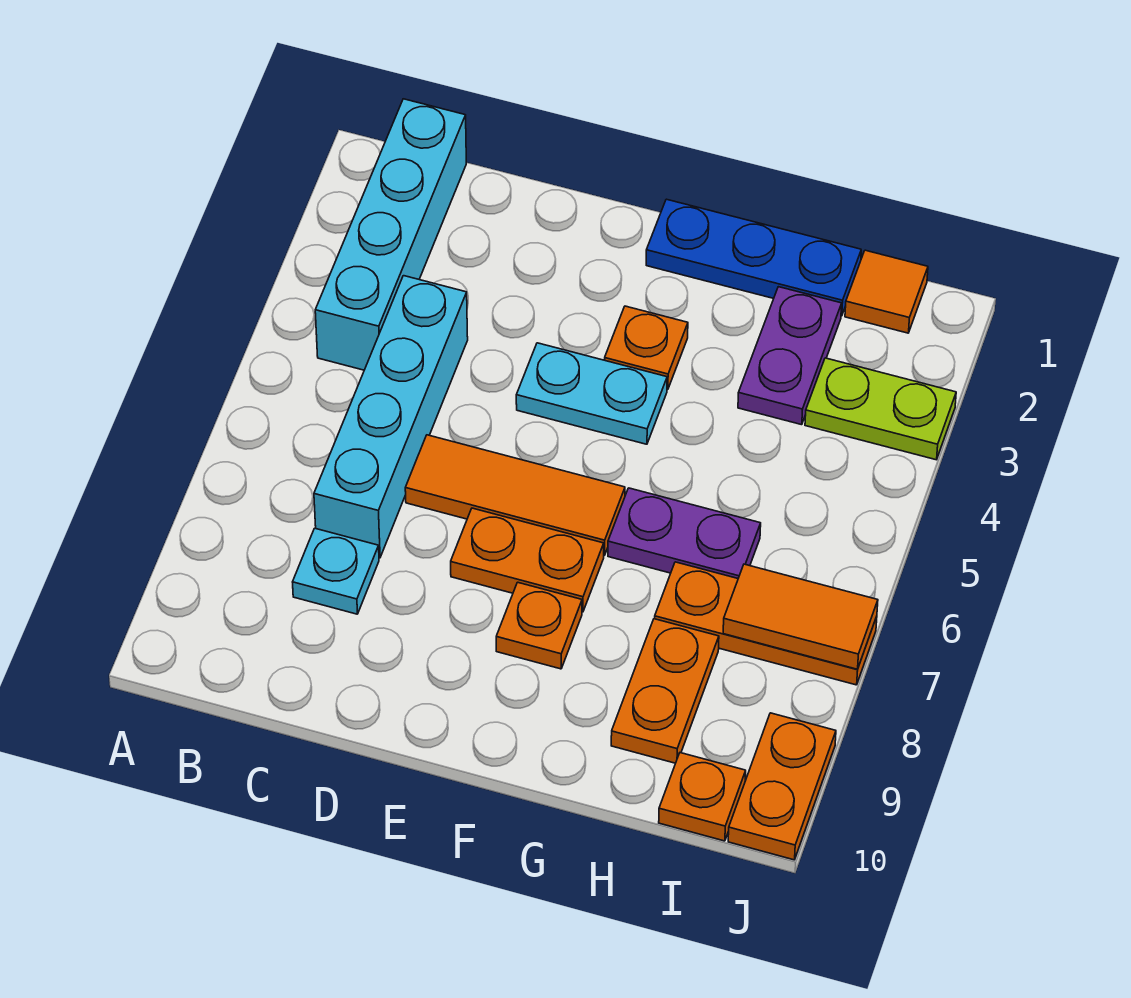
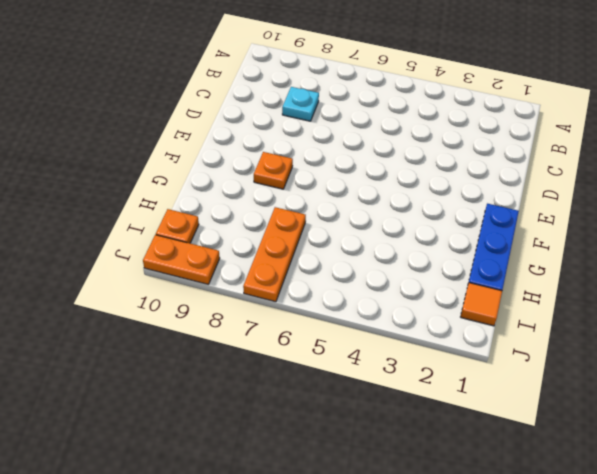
none -> cyan brick B1:B4 level 1
none -> cyan brick C4:C7 level 1
none -> orange tile D6:F6 level 1

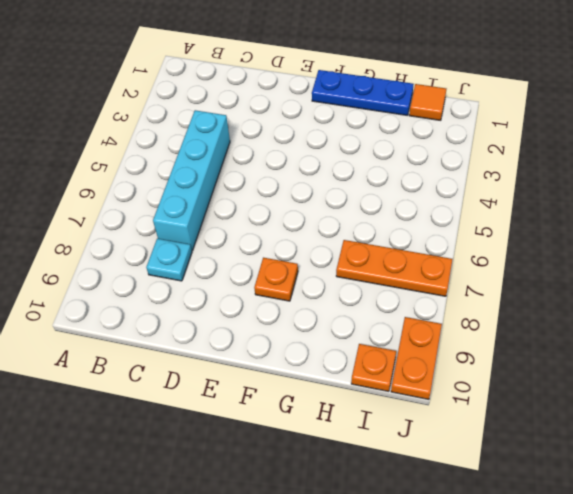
none -> cyan brick B1:B4 level 1
none -> orange tile D6:F6 level 1
none -> cyan plate E4:F4 level 1

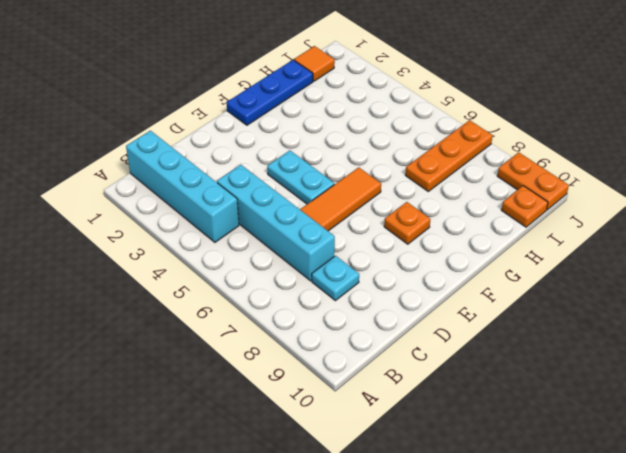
cyan plate E4:E5 level 1 -> cyan plate E4:F4 level 1
none -> orange plate E7:F7 level 1
none -> orange plate F3 level 1
none -> purple plate G6:H6 level 1

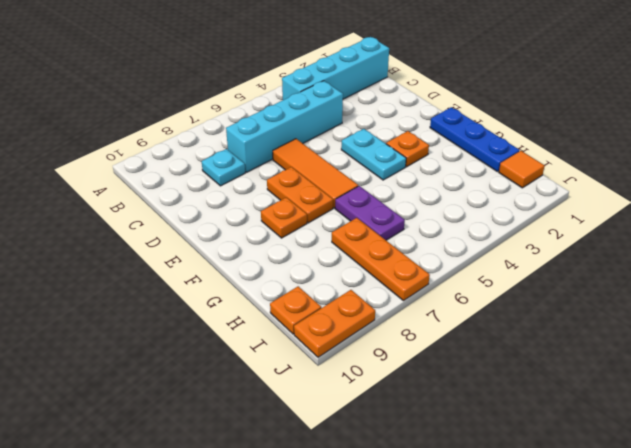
none -> purple plate H2:H3 level 1
none -> orange plate H8:H9 level 1
none -> lime plate I3:J3 level 1

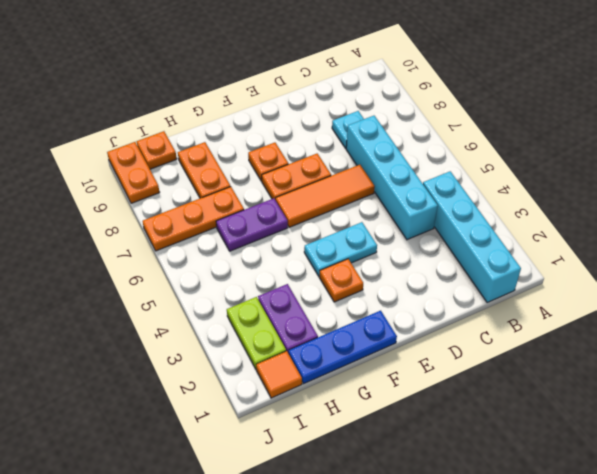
lime plate I2:I3 level 1 -> lime plate I3:J3 level 1
none -> orange tile I7:J7 level 2

